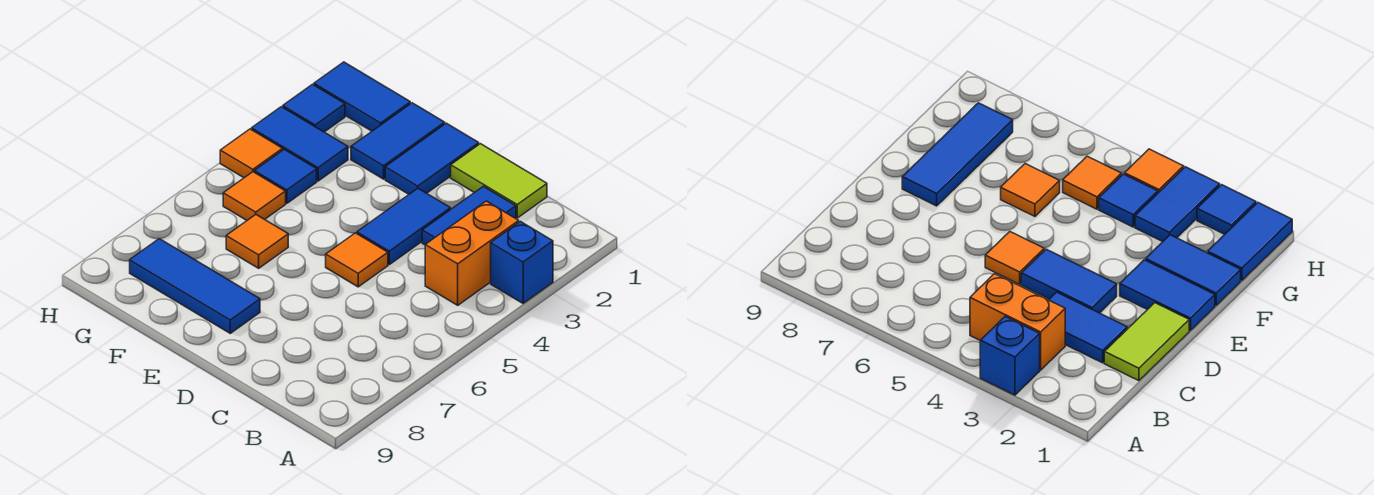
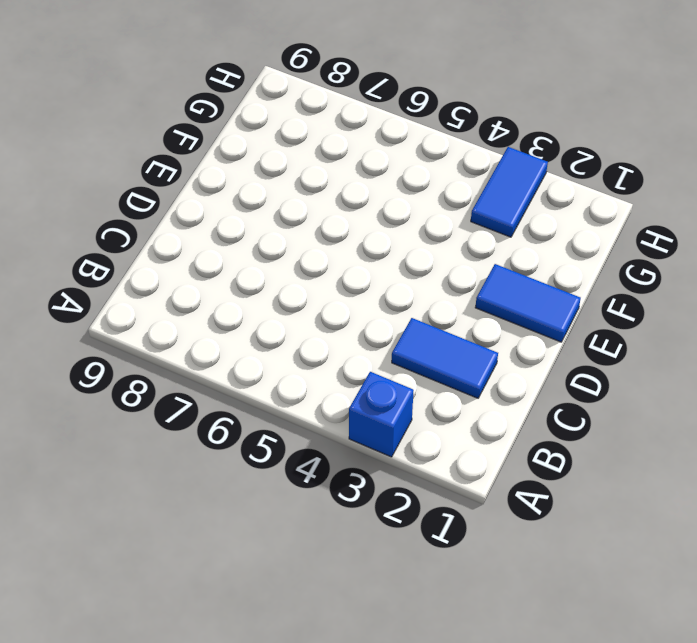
none -> orange brick B3:B4 level 1
none -> lime tile C1:D1 level 1
none -> blue tile D3:D4 level 1

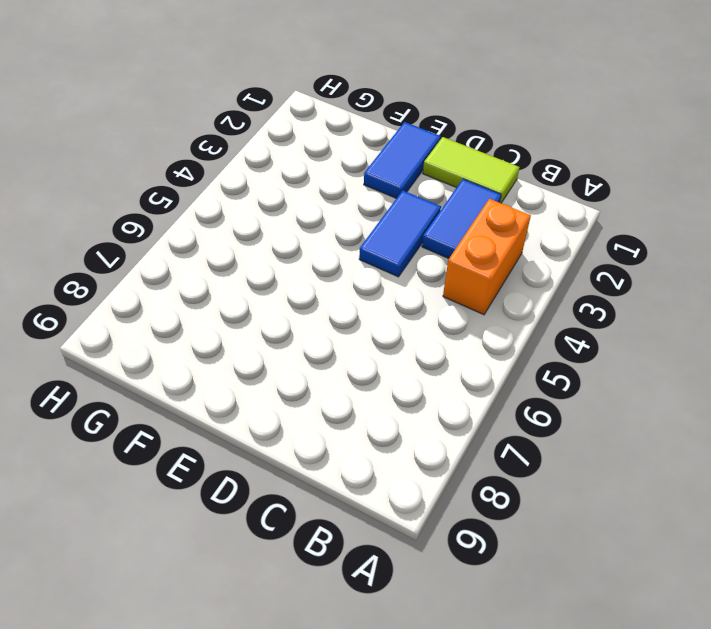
none -> blue brick A3 level 1
none -> orange tile D5 level 1
none -> blue tile E8:G8 level 1

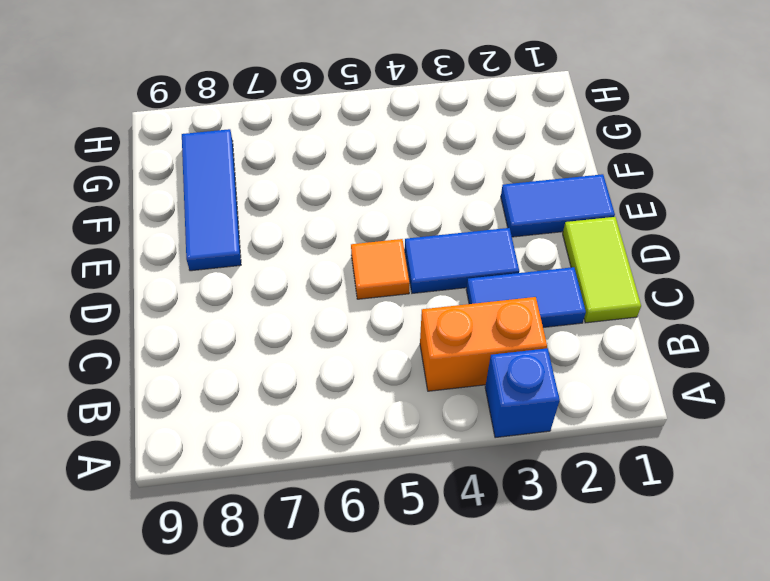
none -> blue tile F1:F2 level 1
none -> orange tile F6 level 1
none -> blue tile G1:H1 level 1

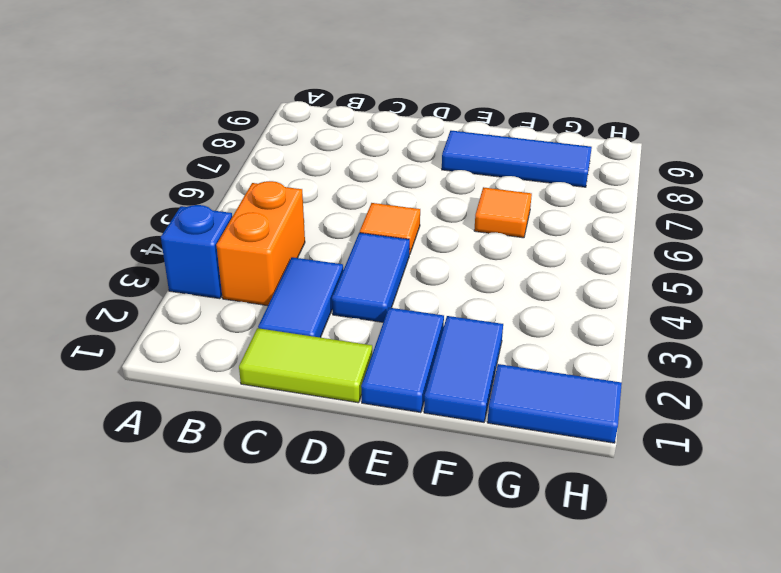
none -> blue tile G3:H3 level 1
none -> blue tile G4 level 1
none -> orange tile G5 level 1

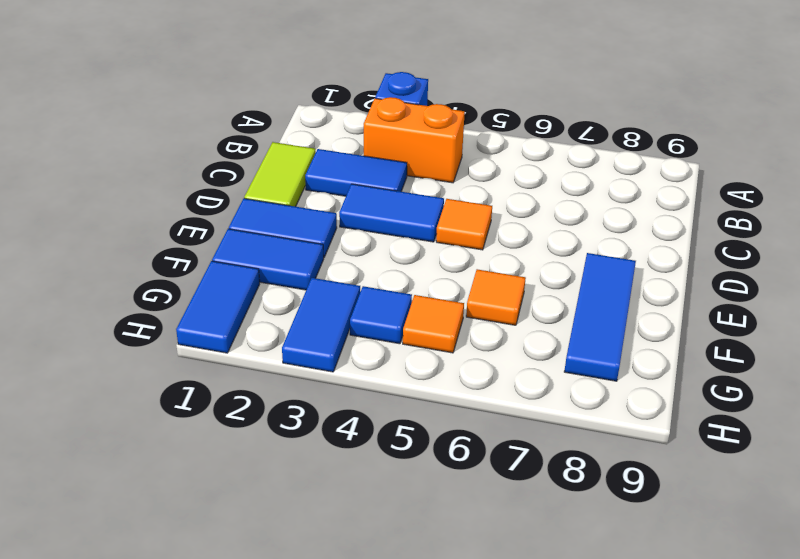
none -> blue tile H2 level 1
none -> orange tile H4 level 1

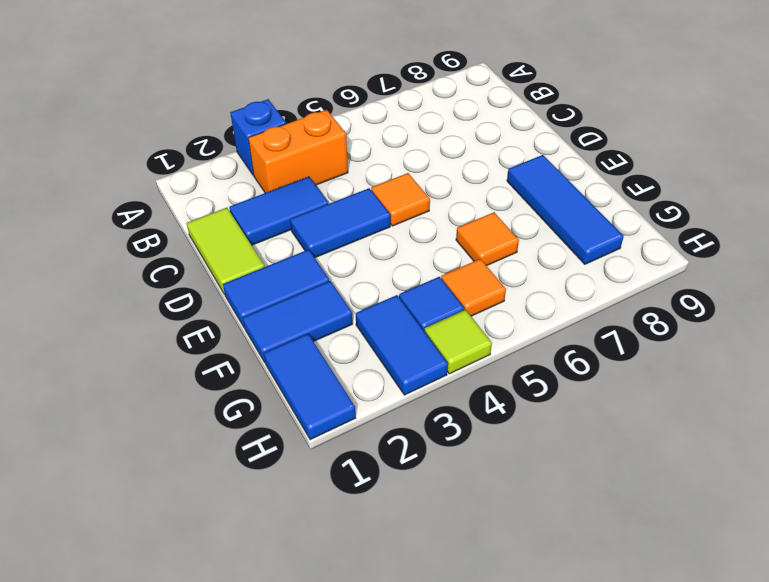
lime tile H4 level 1 -> orange tile H4 level 1
none -> blue tile H2 level 1

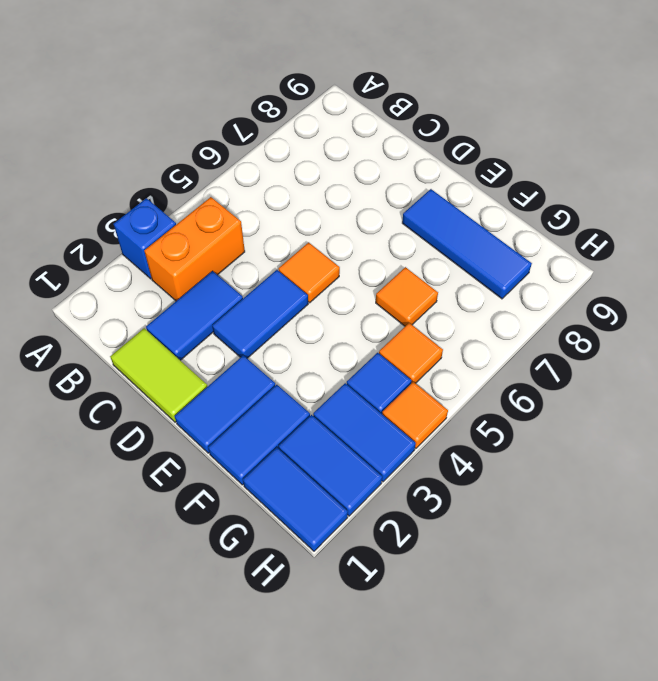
blue tile G2:H2 level 1 -> blue tile H2 level 1

